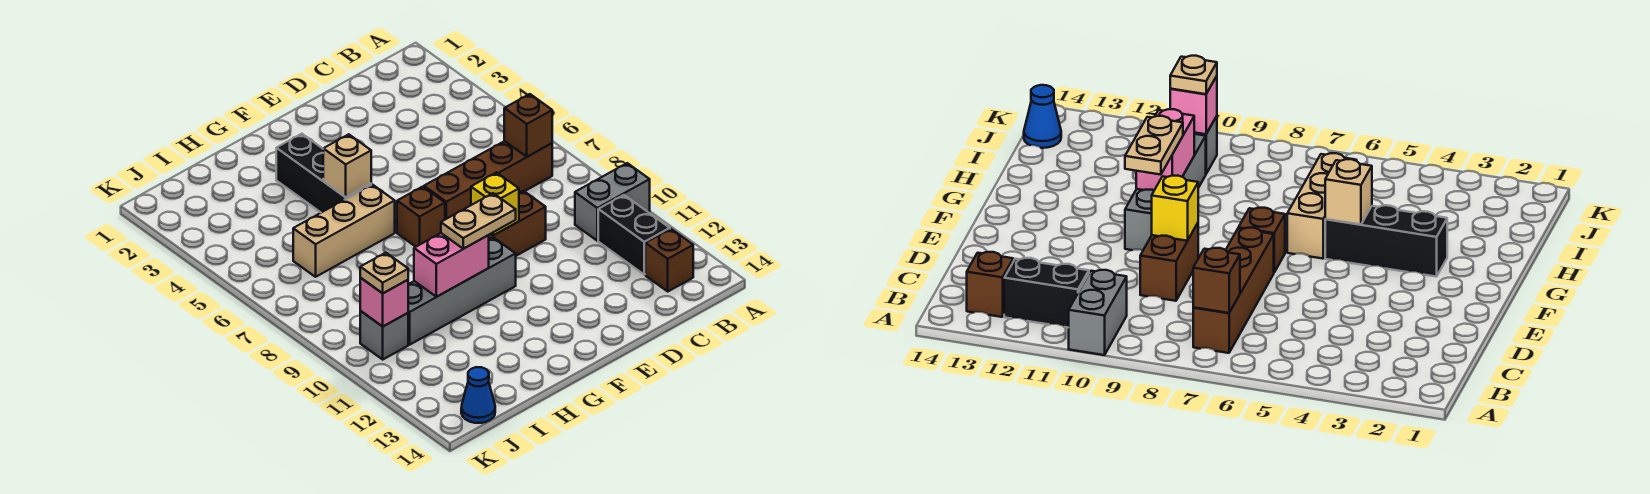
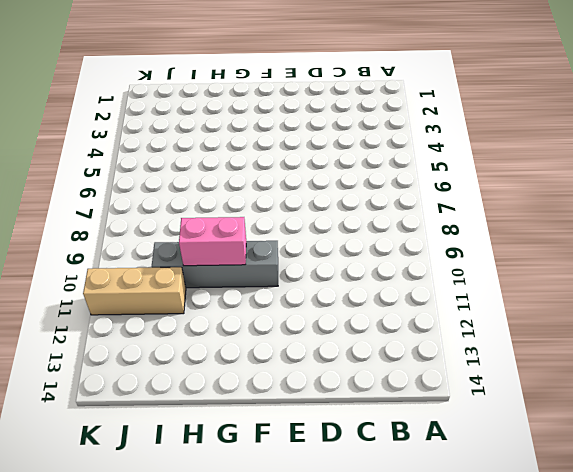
tan brick I11:K11 level 1 -> tan brick G6:I6 level 1
none -> grey brick A10:B10 level 1
none -> brown brick B7:E7 level 1
none -> black brick B11:B12 level 1

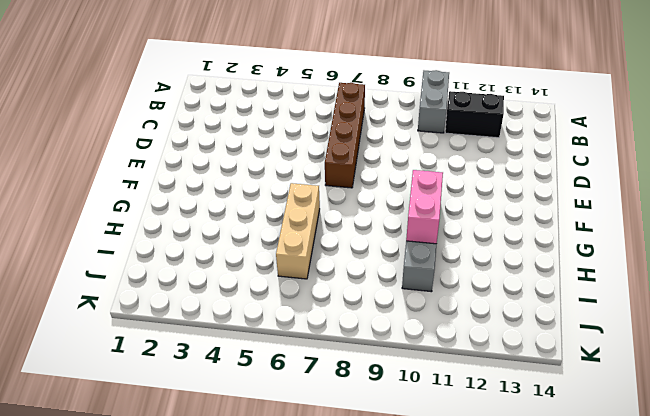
none -> brown brick B13 level 1
none -> brown brick D9:E9 level 1
none -> brown brick F7 level 1

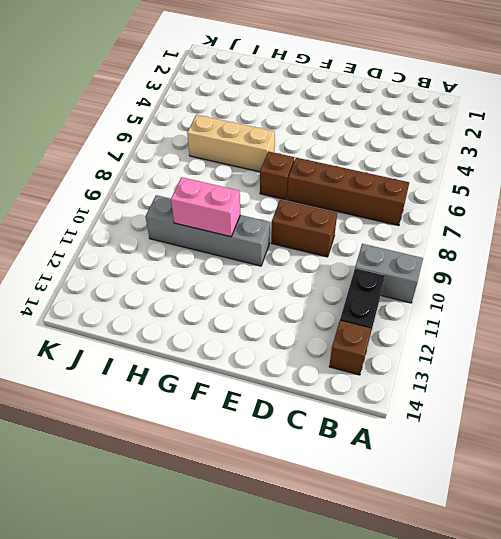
none -> black brick G3:G5 level 1
none -> grey brick J10 level 1
none -> blue cone J14 level 1

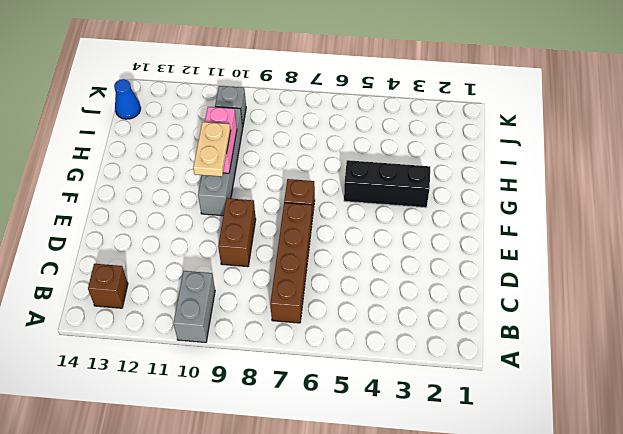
none -> black brick B11:B12 level 1
none -> tan brick G6:I6 level 1
none -> brown brick B7 level 2

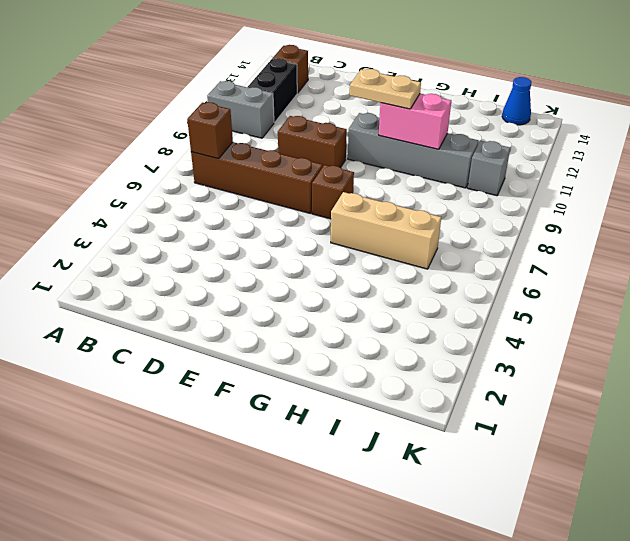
none -> black brick G3:G5 level 1
none -> yellow brick E9 level 2
none -> tan brick G5 level 2

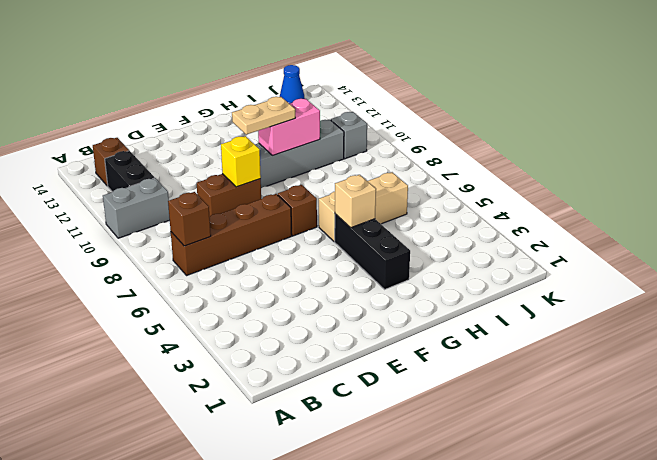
none -> pink brick J10 level 2
none -> tan plate J10 level 3

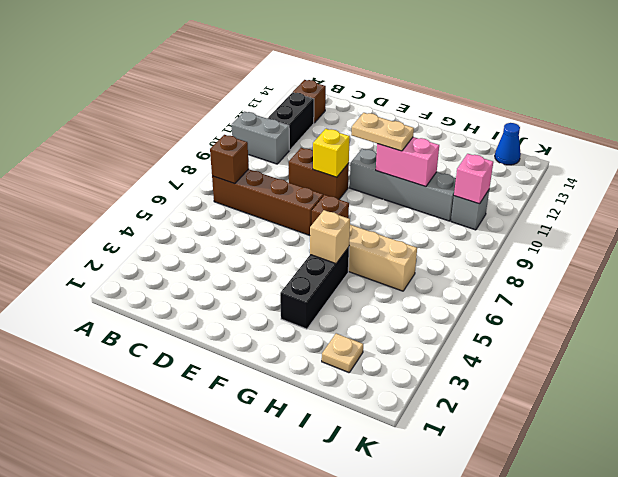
tan plate I2 level 1 -> tan plate J10 level 3

